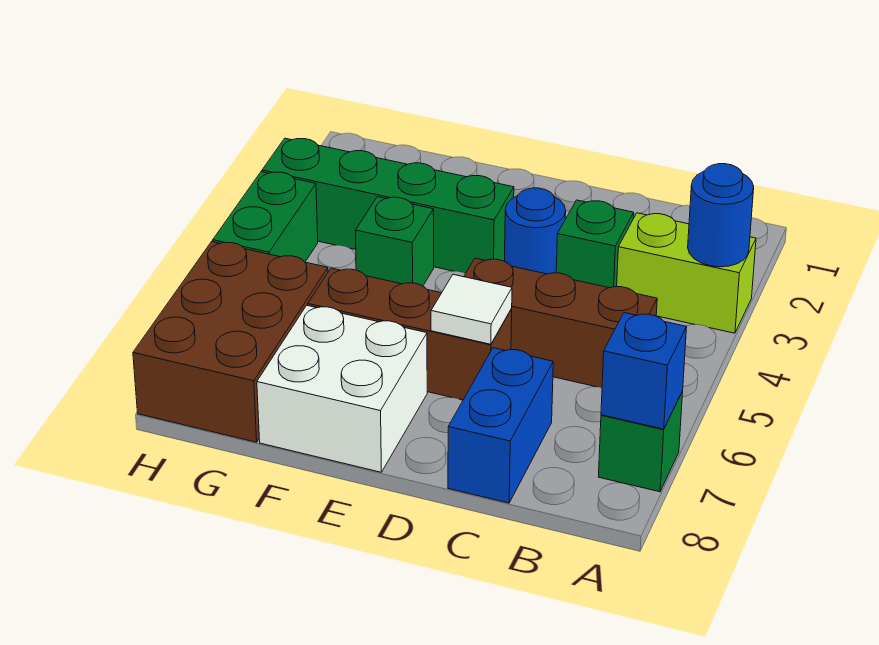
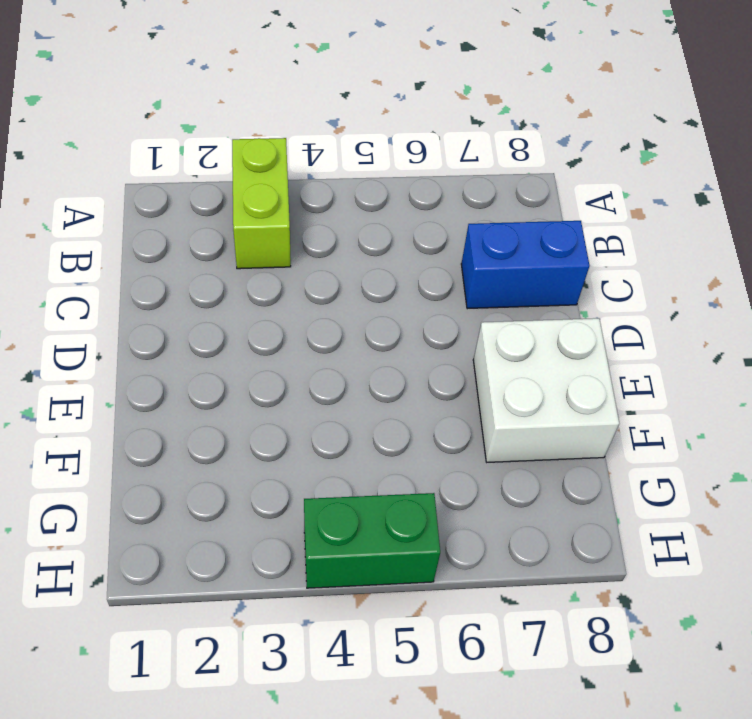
none -> green brick A7 level 1
none -> brown brick B5:D5 level 1
none -> green brick C3 level 1

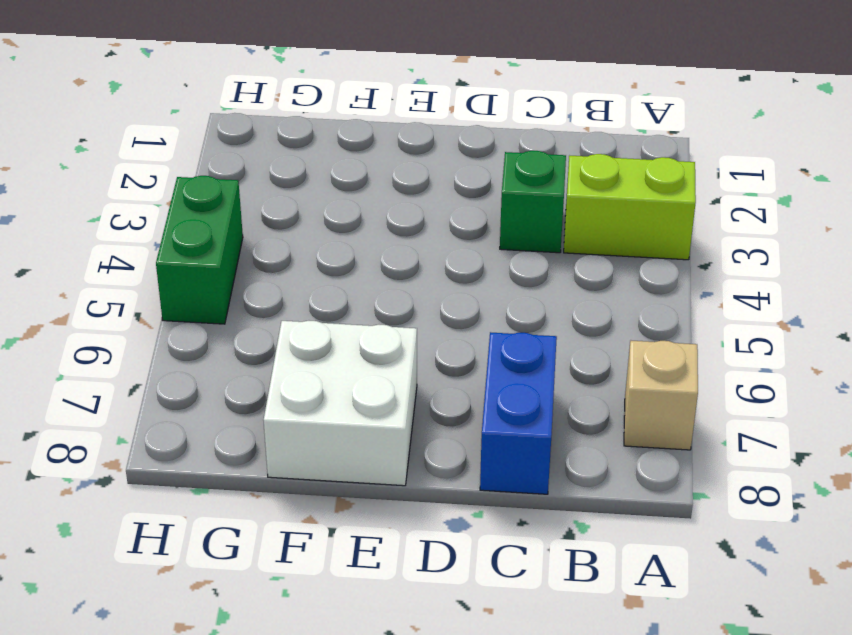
tan brick A7 level 1 -> green brick A7 level 1
none -> brown brick B5:D5 level 1
none -> blue round brick D3 level 1
none -> brown brick D6:F6 level 1

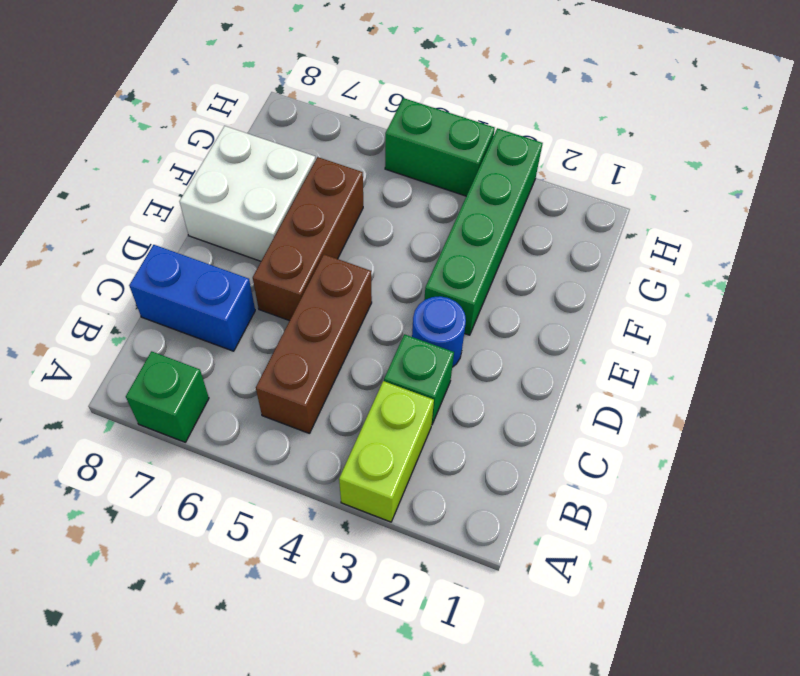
none -> green brick F4 level 1
none -> brown brick G6:H8 level 1
none -> blue round brick A3 level 2

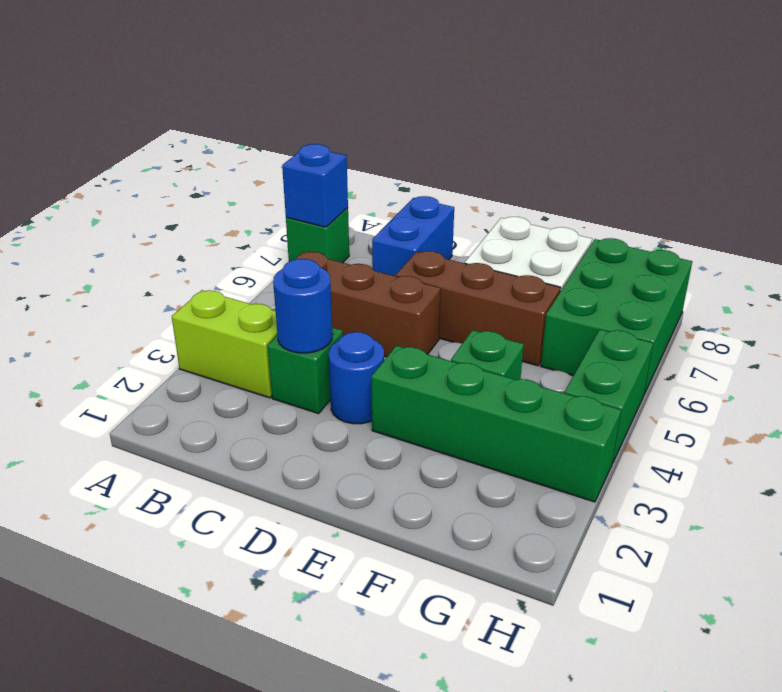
blue round brick C3 level 2 -> blue round brick A3 level 2
green brick G6:H8 level 1 -> brown brick G6:H8 level 1
none -> white tile D6 level 2

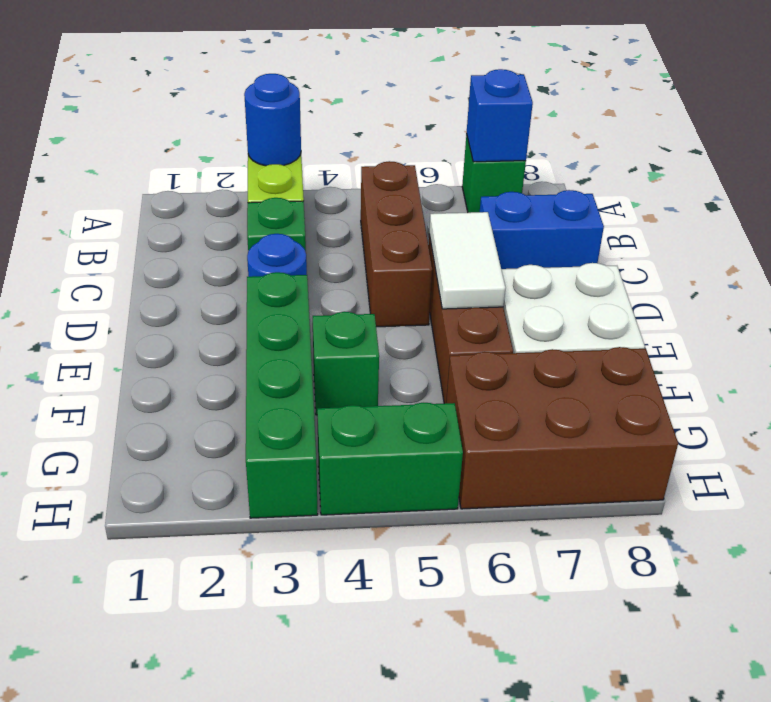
white tile D6:E6 level 2 -> white tile D6 level 2

